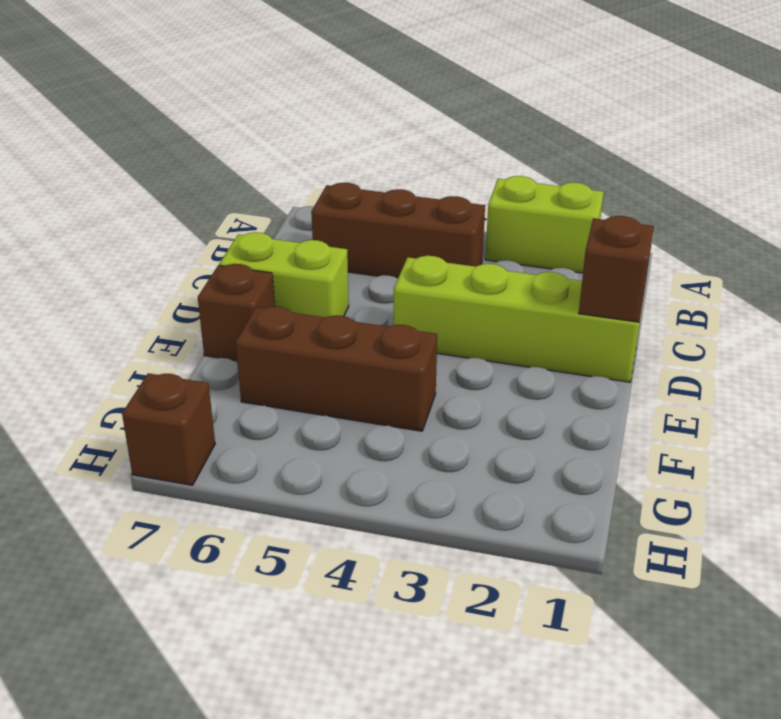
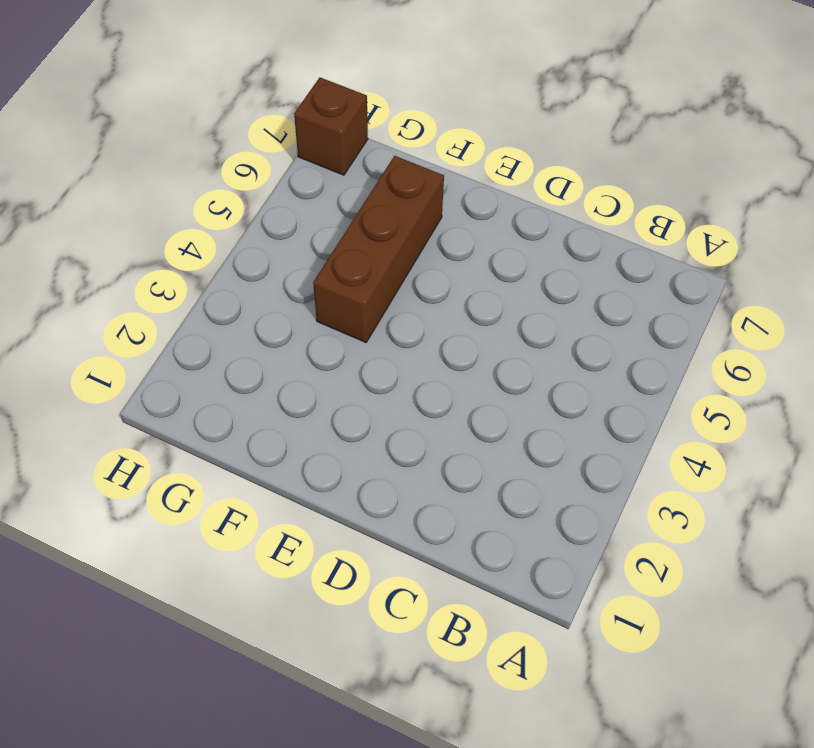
none -> lime brick A2:A3 level 1
none -> brown brick B4:B6 level 1

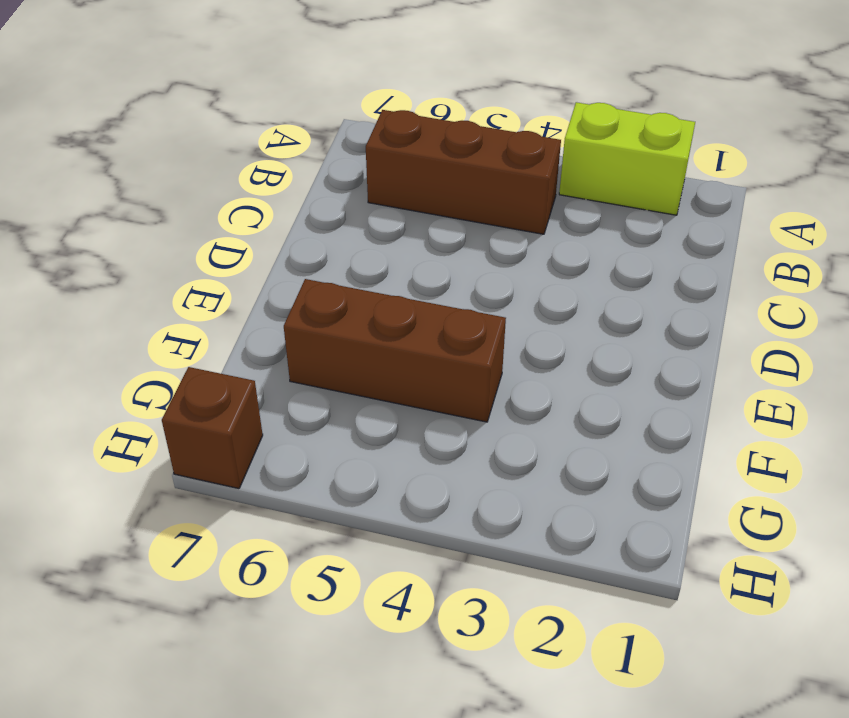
none -> lime brick D1:D4 level 1
none -> lime brick D6:D7 level 1

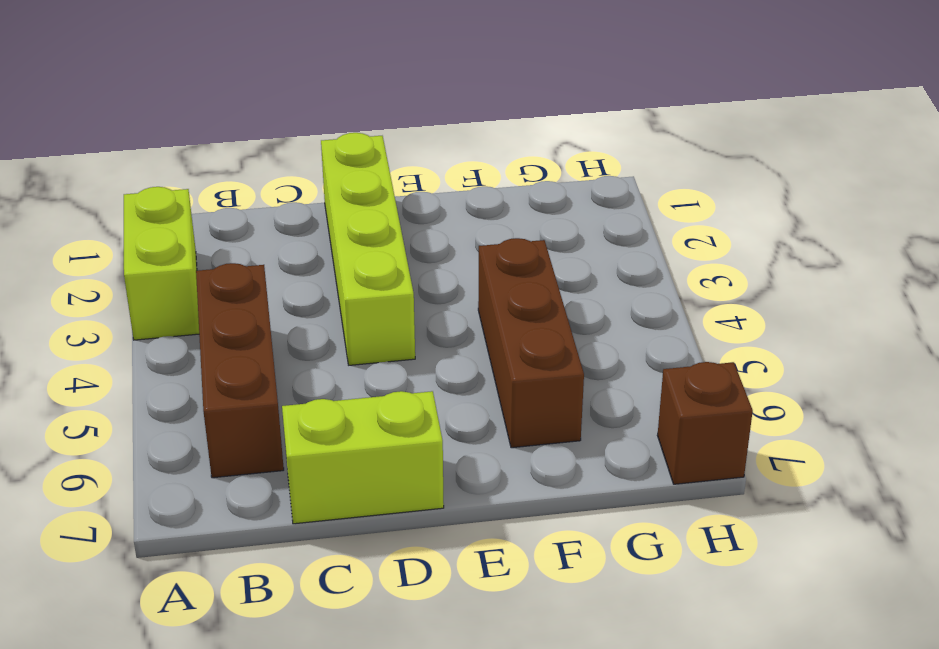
lime brick C7:D7 level 1 -> lime brick D6:D7 level 1
none -> brown brick E7 level 1
none -> brown brick D1 level 2

